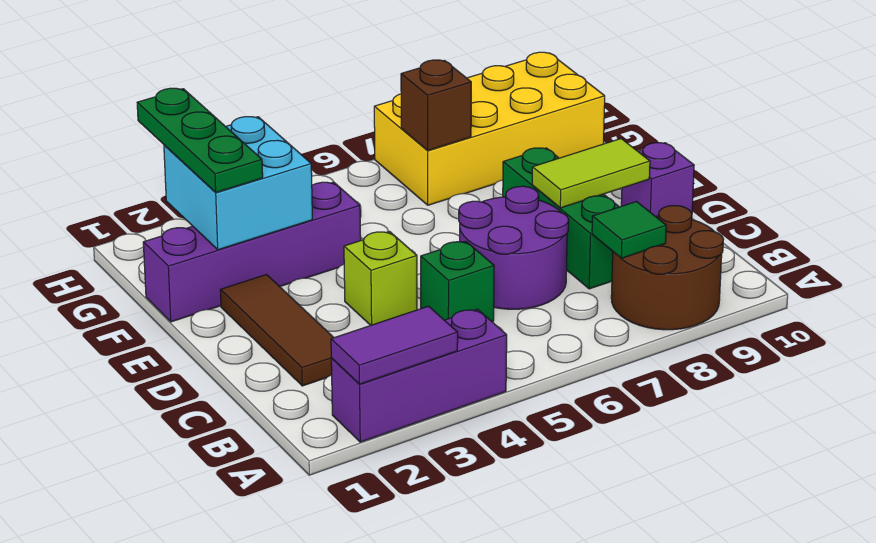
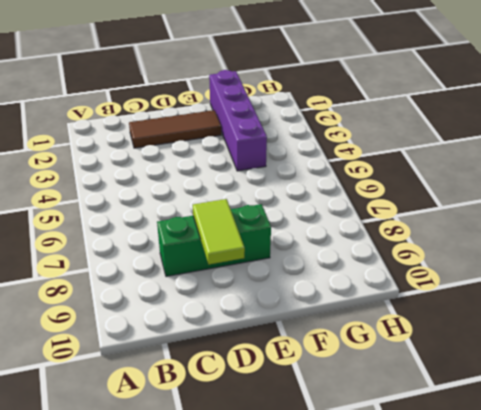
none -> purple brick A2:A4 level 1
none -> brown round brick A8:B9 level 1
none -> green brick C5 level 1

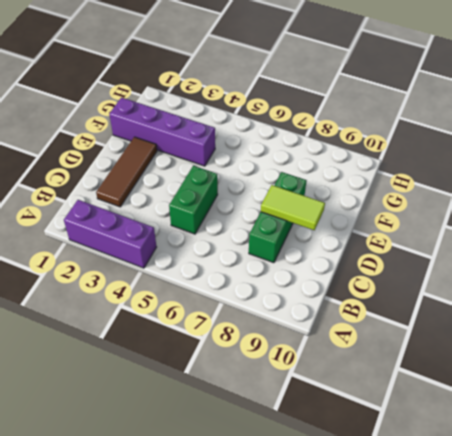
green brick C5:D5 level 1 -> green brick C5 level 1
none -> brown round brick A8:B9 level 1
none -> purple round brick C6:D7 level 1
none -> lime brick D4 level 1

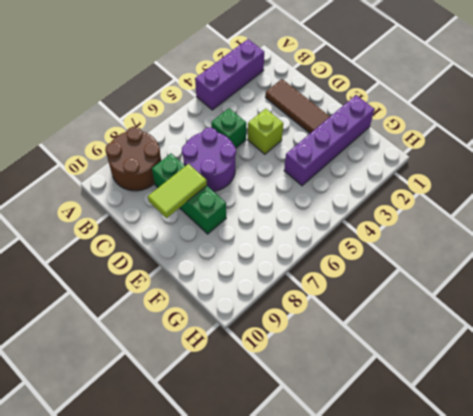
none -> purple brick D10 level 1
none -> yellow brick G7:H10 level 1
none -> purple tile A2:A3 level 2

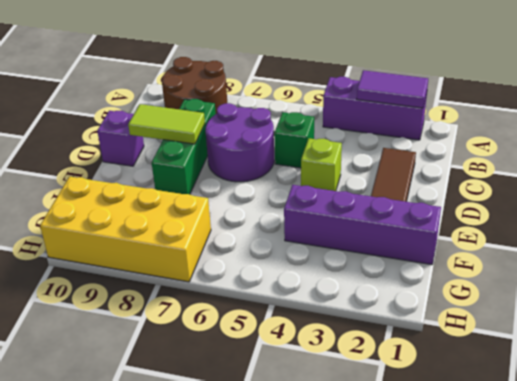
none -> green tile B8 level 2
none -> cyan brick F2:G3 level 2
none -> brown brick G7 level 2

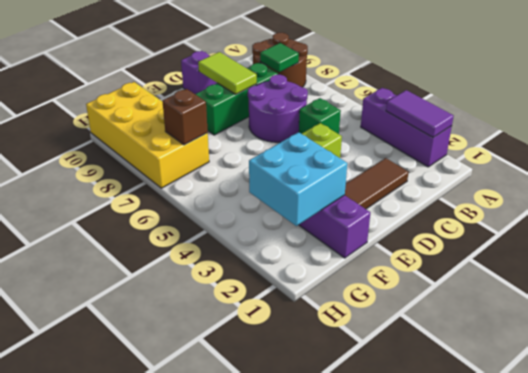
none -> green plate F2:H2 level 3

